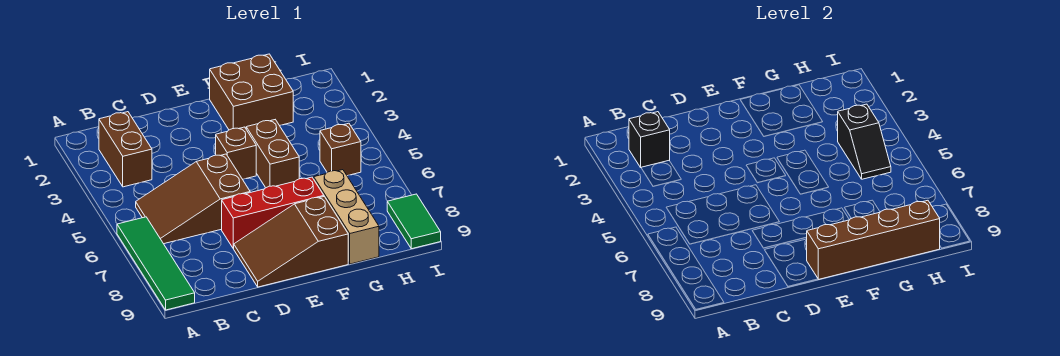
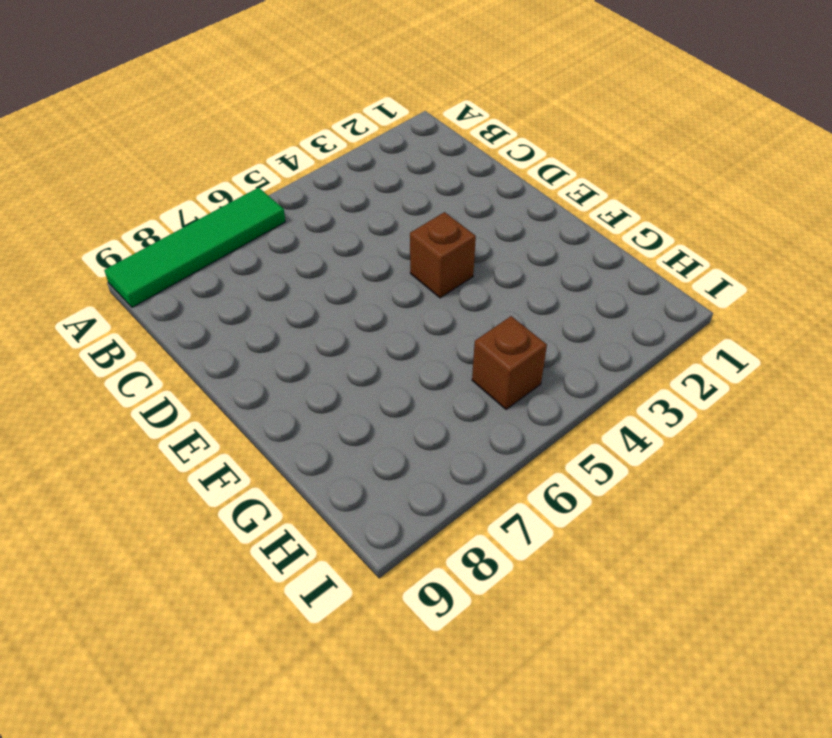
none -> brown brick B2:B3 level 1
none -> brown slope B5:D6 level 1 top D
none -> red brick D7:F7 level 1

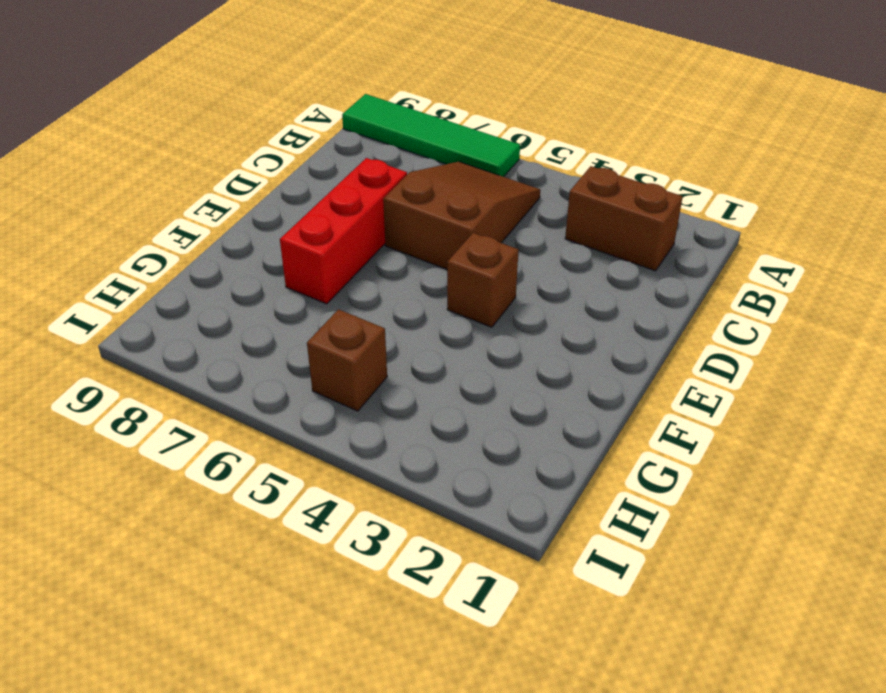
none -> brown slope D8:F9 level 1 top F
none -> brown brick F1:G2 level 1
none -> brown brick F4:F5 level 1

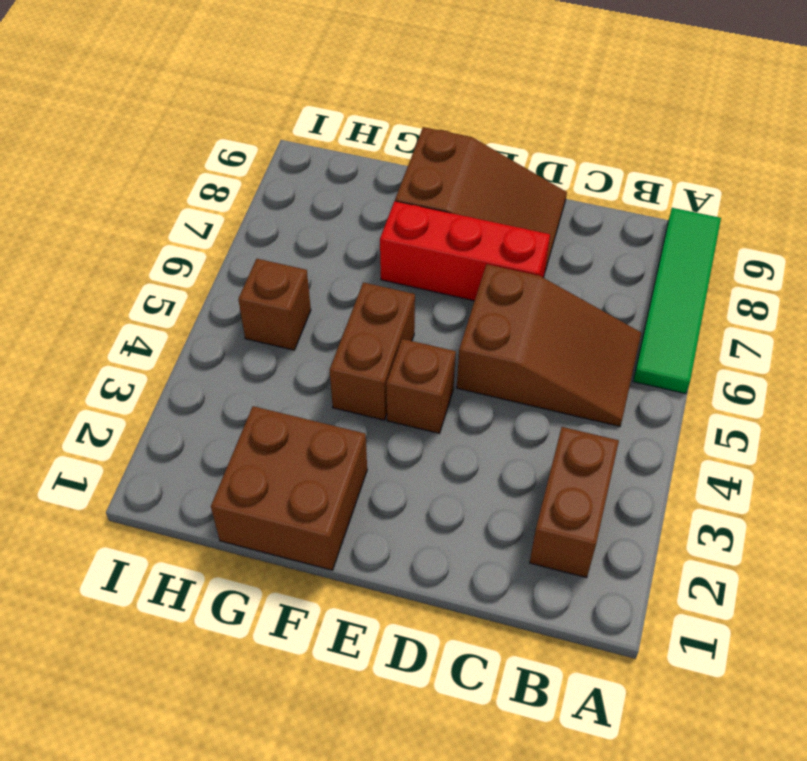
none -> tan brick G7:G9 level 1
none -> green tile I8:I9 level 1
none -> black brick B2 level 2

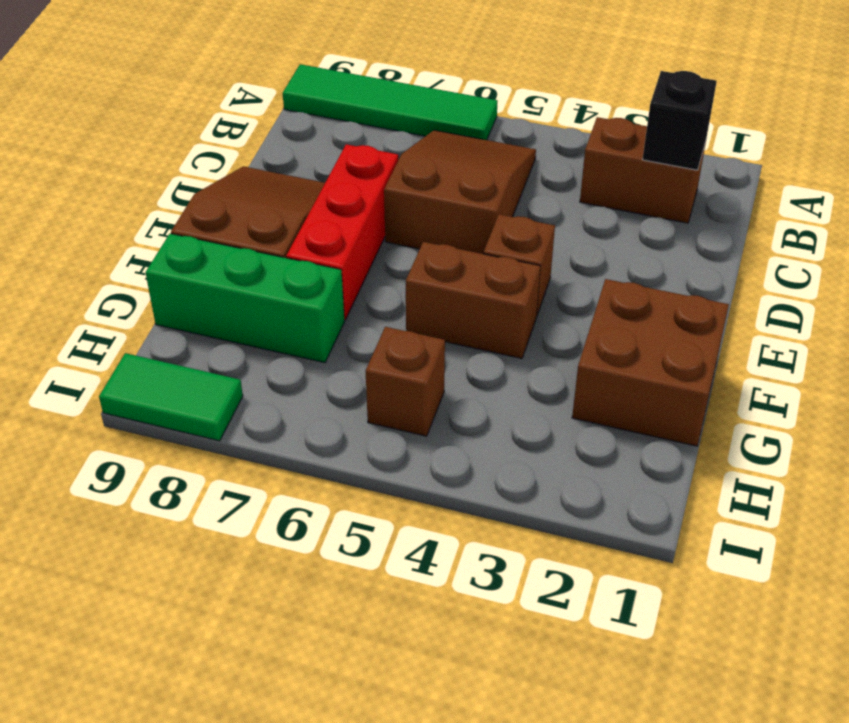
green brick G7:G9 level 1 -> tan brick G7:G9 level 1
none -> brown brick E9:H9 level 2
none -> black slope H4:H5 level 2 top 4

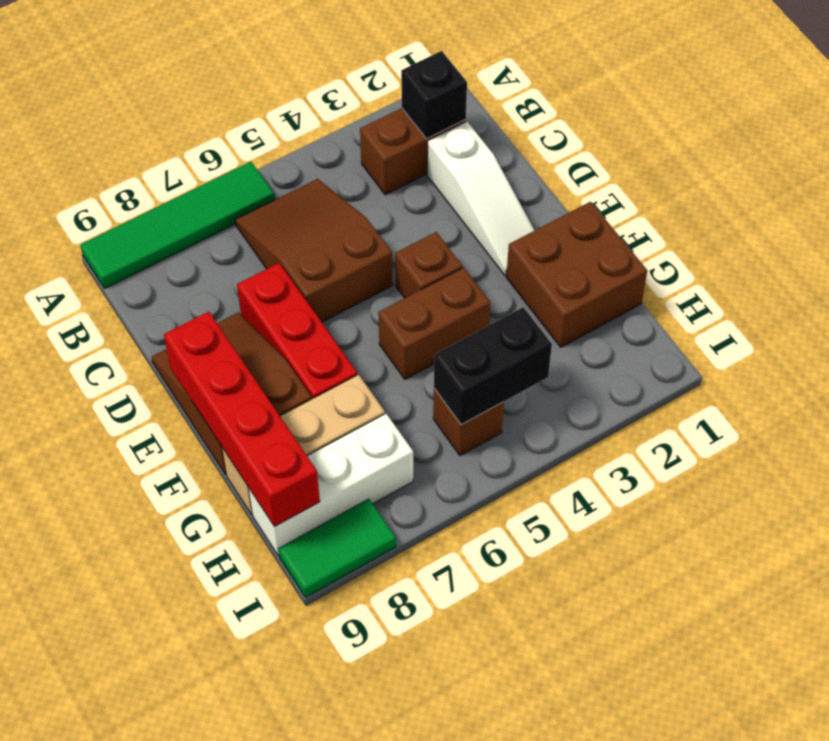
white slope C2:E2 level 1 top C -> none
red brick E9:H9 level 2 -> brown brick E9:H9 level 2
black brick H4:H5 level 2 -> black slope H4:H5 level 2 top 4
white brick H7:H9 level 1 -> none

